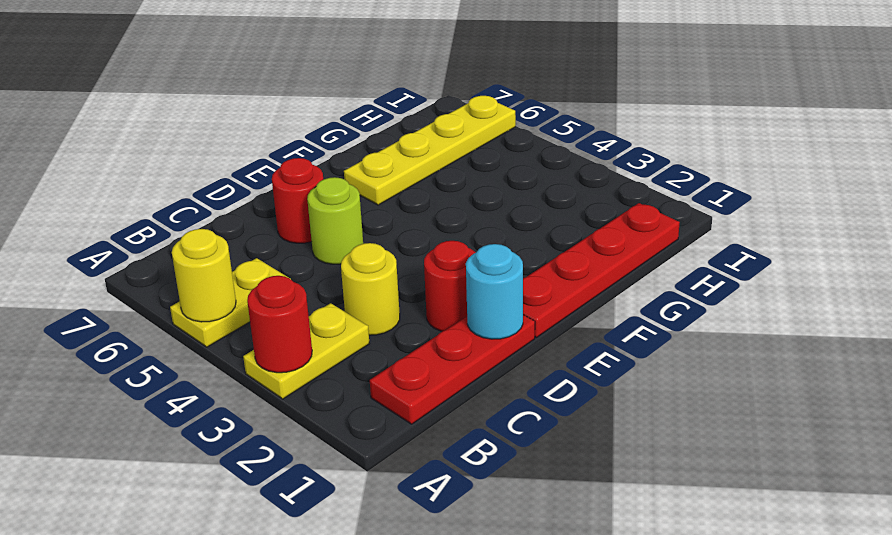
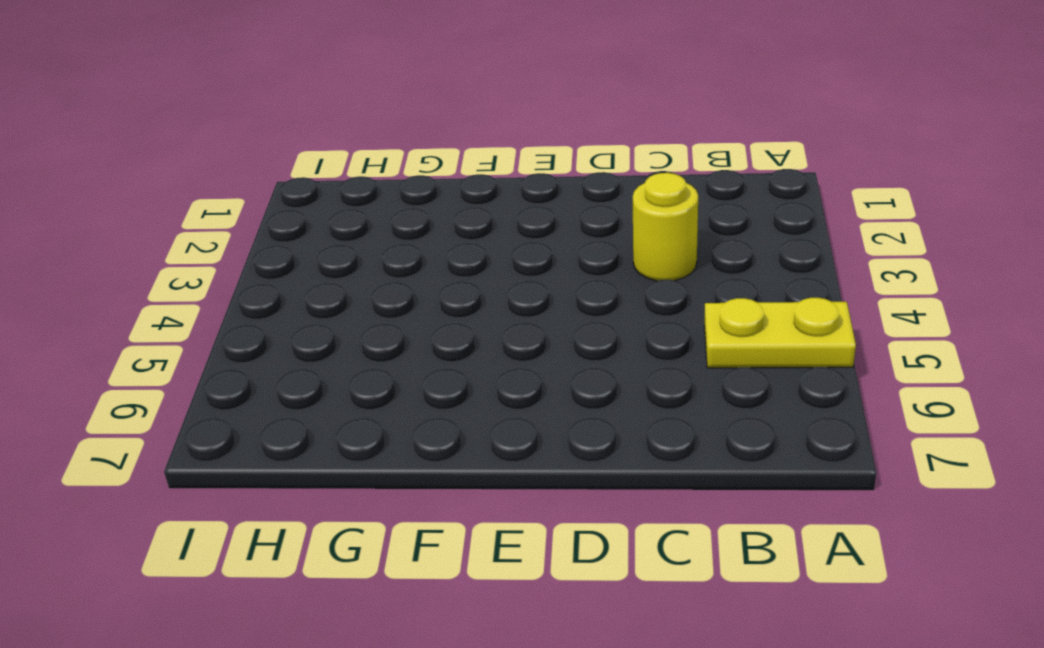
none -> yellow plate A3:B3 level 1
none -> red plate B1:D1 level 1
none -> red round brick D2 level 1

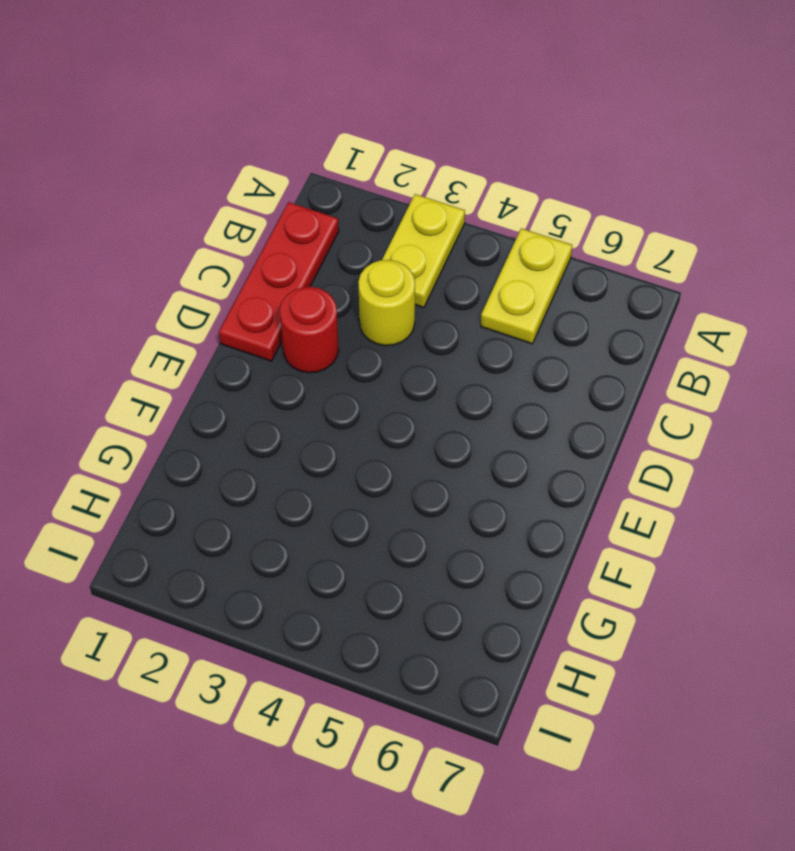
none -> lime round brick D5 level 1
none -> red round brick D6 level 1
none -> red plate E1:H1 level 1

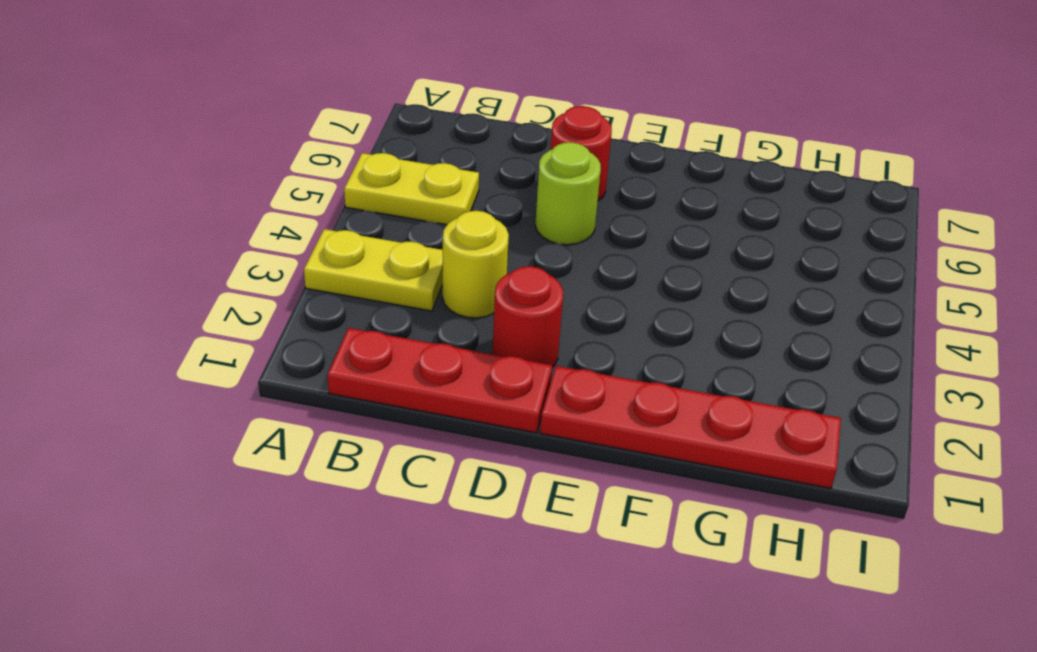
none -> yellow plate F6:I6 level 1
none -> red round brick A3 level 2
none -> yellow round brick A5 level 2

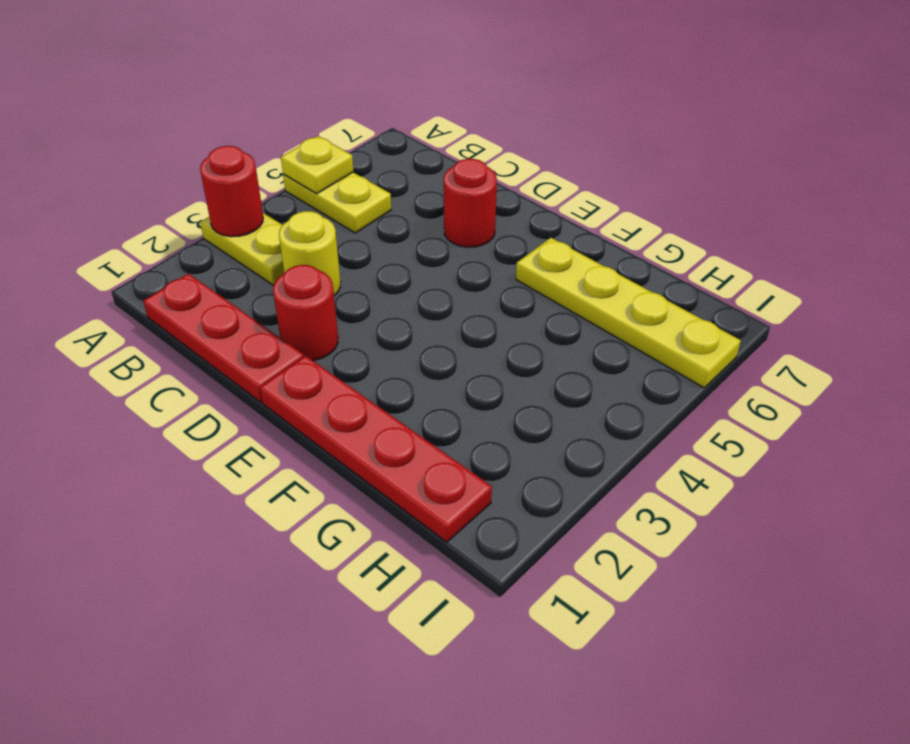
yellow plate A5 level 2 -> yellow round brick A5 level 2
none -> lime round brick D5 level 1
none -> cyan round brick D1 level 2

